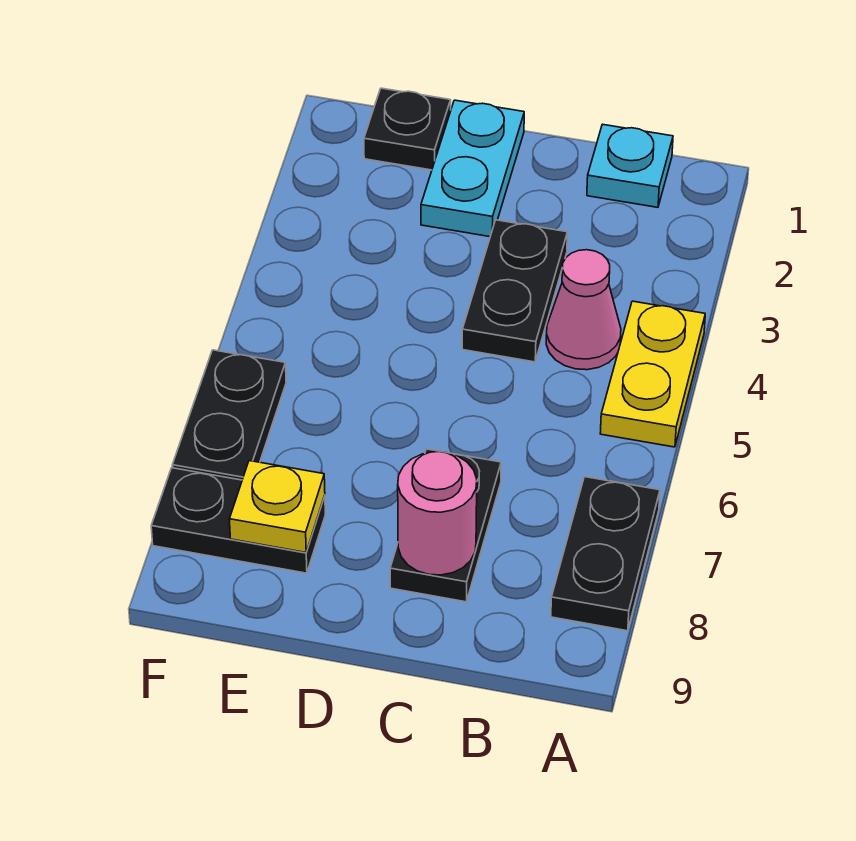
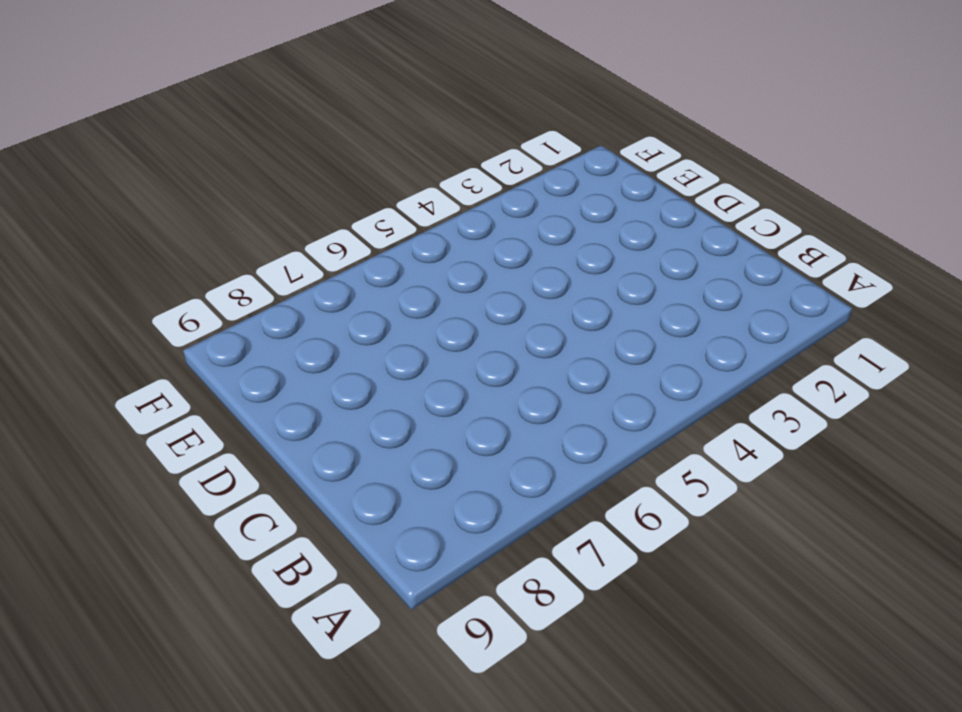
none -> yellow plate A4:A5 level 1
none -> black plate A7:A8 level 1
none -> cyan plate B1 level 1

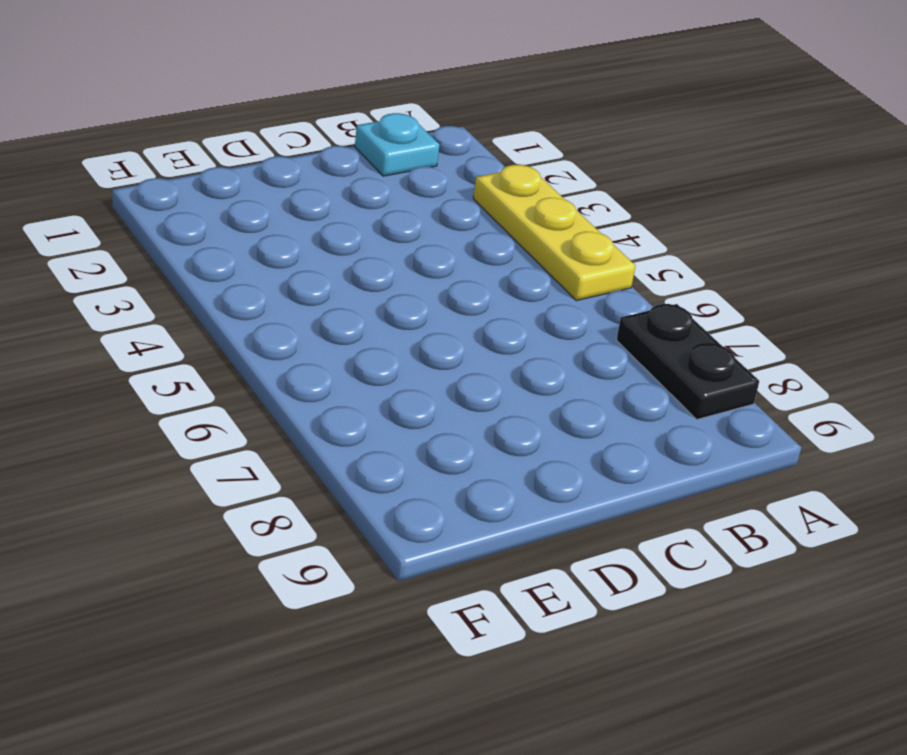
yellow plate A3:A5 level 1 -> yellow plate A4:A5 level 1
none -> pink cone B4 level 1
none -> black plate C3:C4 level 1
none -> black plate C7:C8 level 1

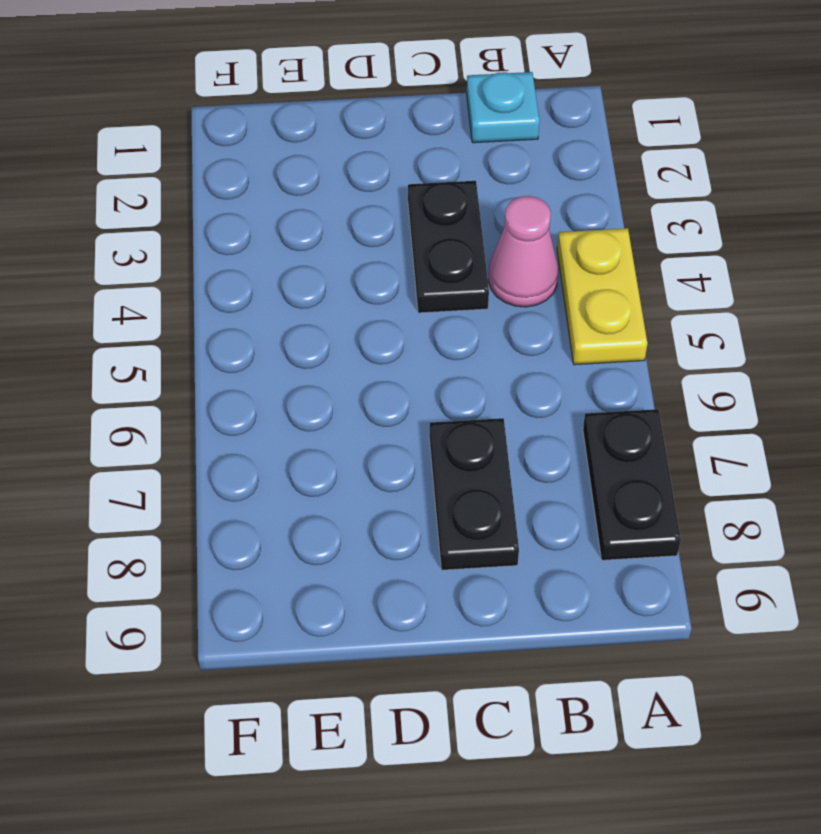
none -> cyan plate D1:D2 level 1
none -> black plate E1 level 1
none -> black plate E8:F8 level 1

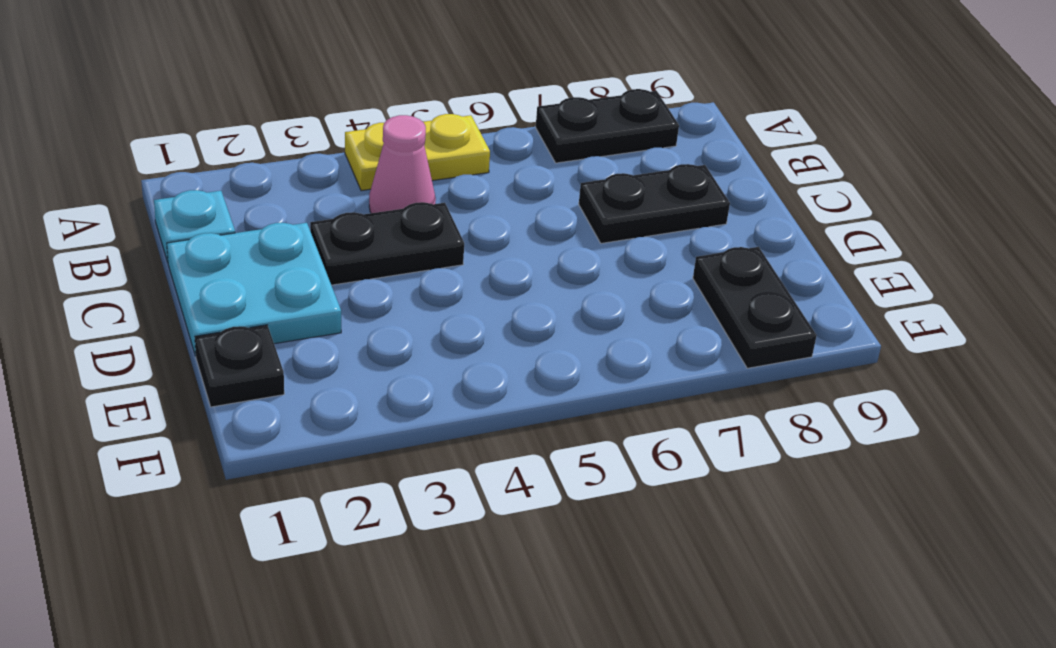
cyan plate C1:D2 level 1 -> cyan plate D1:D2 level 1
none -> black plate F6:F7 level 1
none -> pink round brick C8 level 2
none -> yellow plate E8 level 2

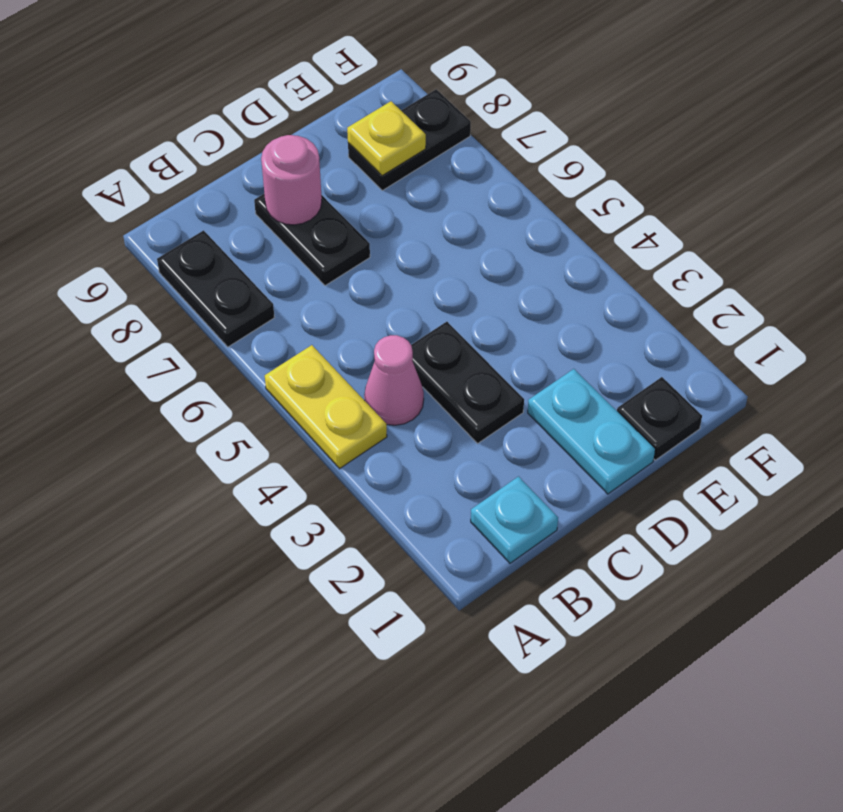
none -> black plate F6:F7 level 1

